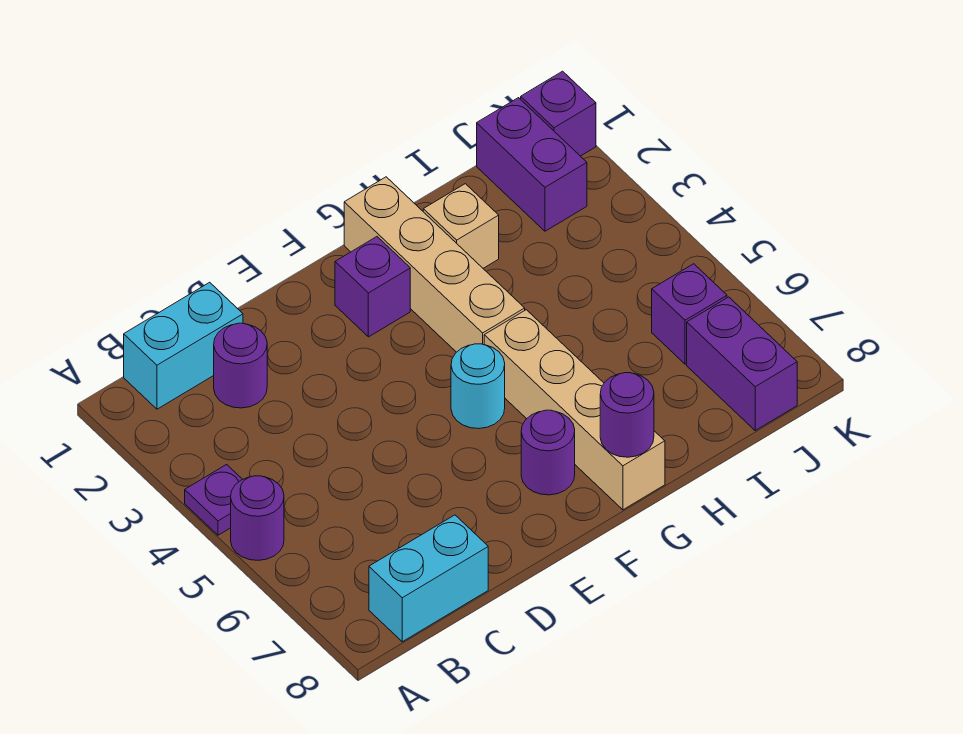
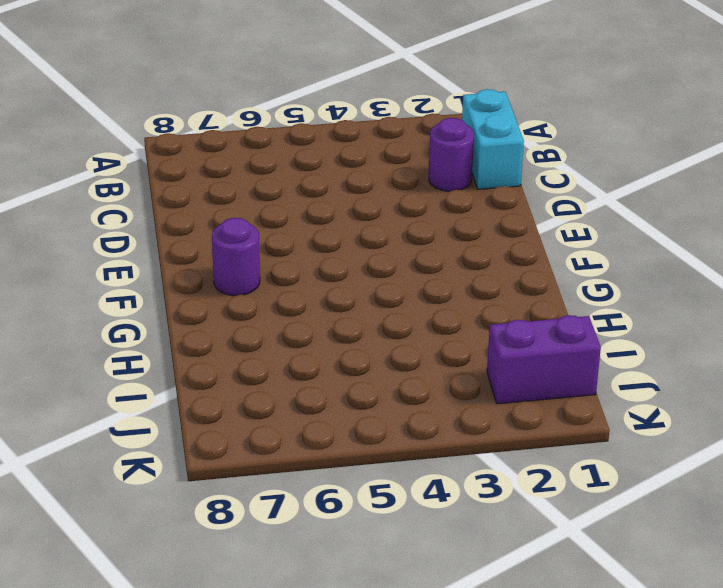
none -> purple plate A4 level 1
none -> purple round brick A5 level 1
none -> cyan brick B8:C8 level 1

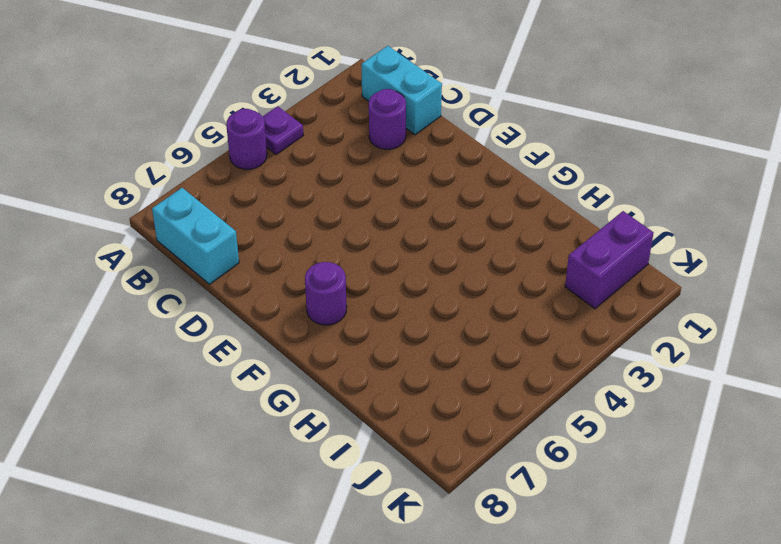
none -> purple brick F2 level 1
none -> cyan round brick F5 level 1
none -> tan brick G1:G4 level 1

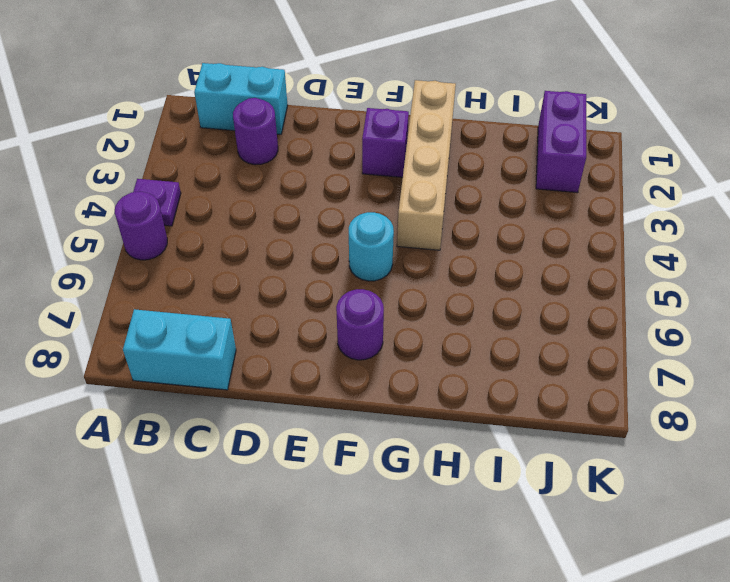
none -> tan brick G5:G8 level 1
none -> tan brick H2 level 1
none -> purple brick J6 level 1

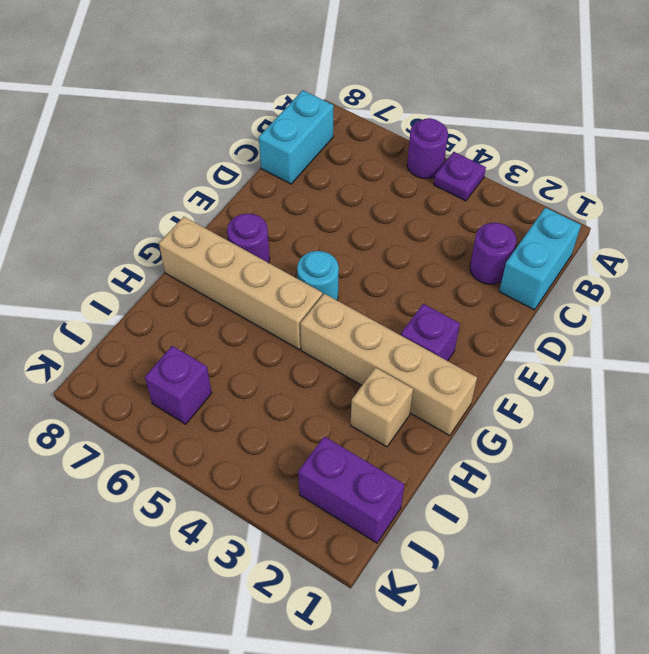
none -> purple brick J7:J8 level 1
none -> purple brick K1 level 1
none -> purple round brick G8 level 2

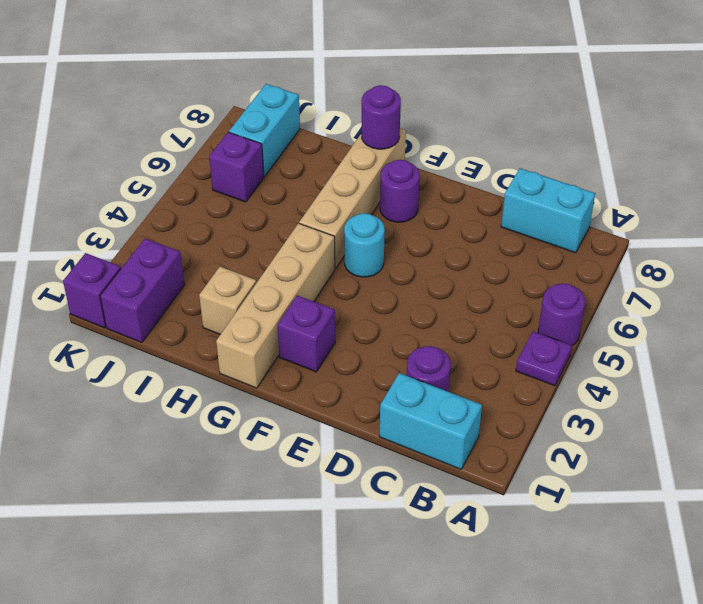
cyan brick J7:J8 level 1 -> purple brick J7:J8 level 1

